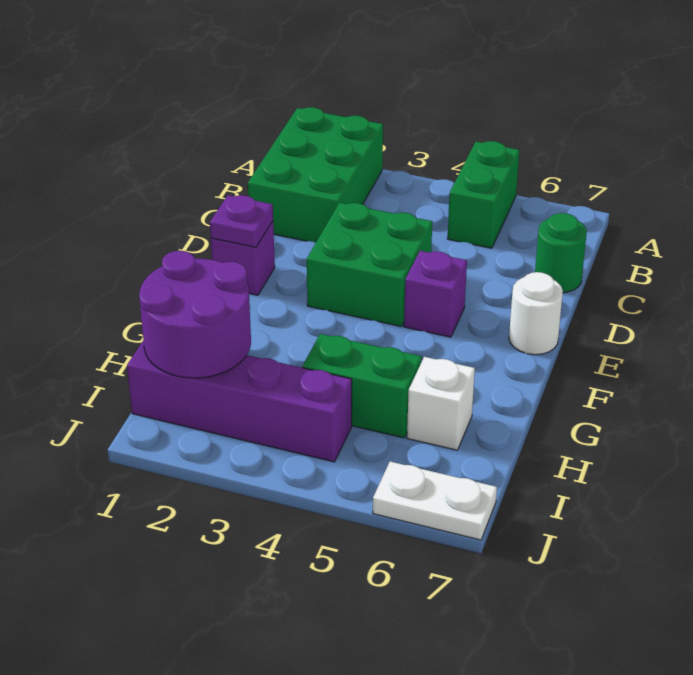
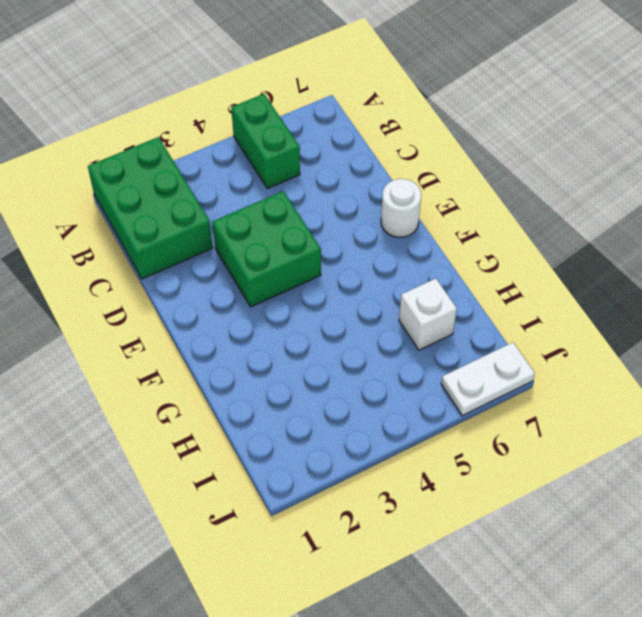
none -> green round brick C7 level 1
none -> purple brick E1 level 1
none -> purple brick E5 level 1

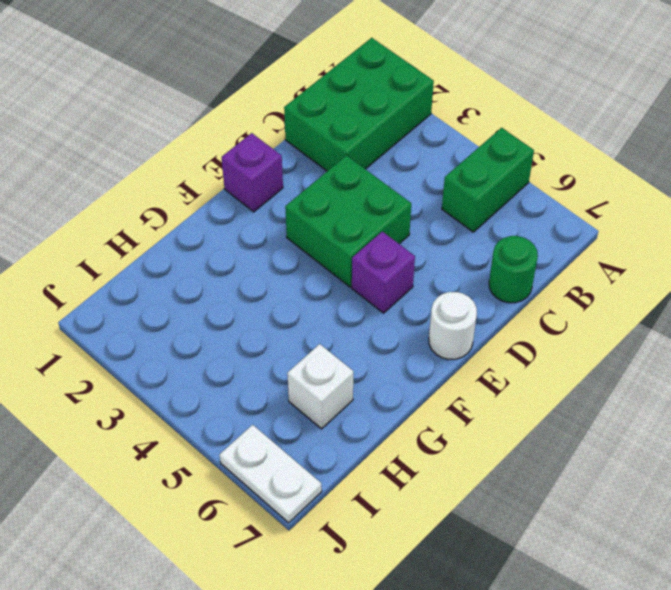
none -> green brick H4:H5 level 1
none -> purple brick I1:I4 level 1
none -> purple plate E1 level 2

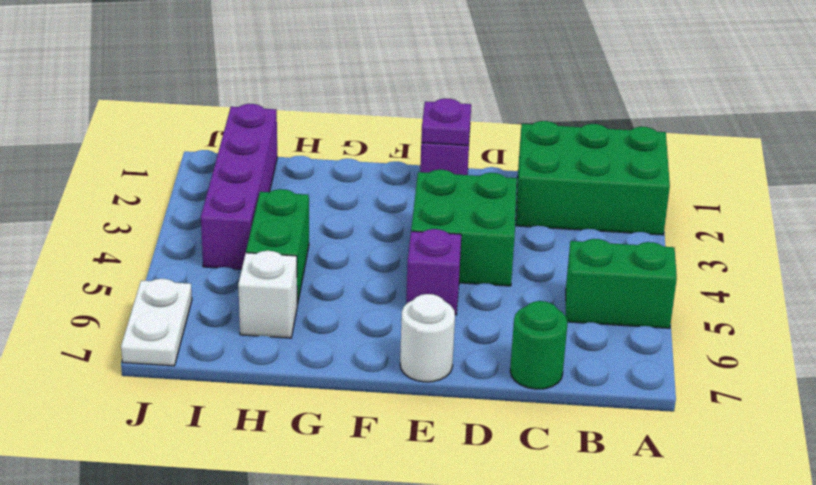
none -> purple round brick H1:I2 level 2

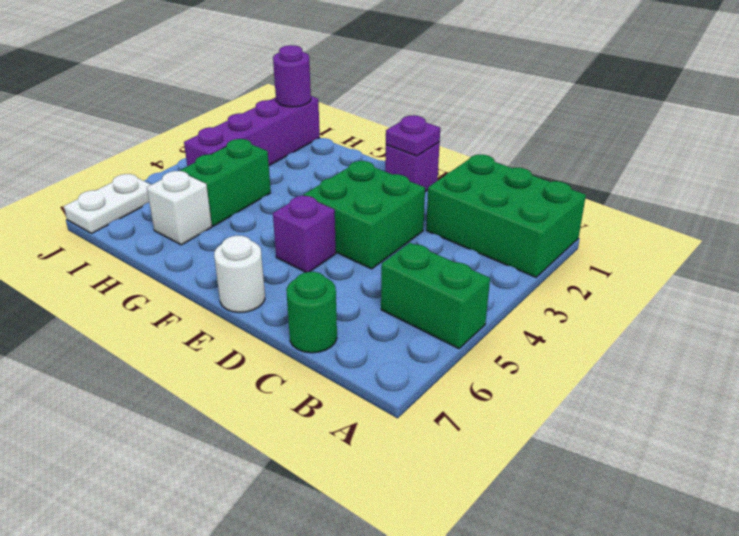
purple round brick I1 level 2 -> purple round brick H1:I2 level 2

